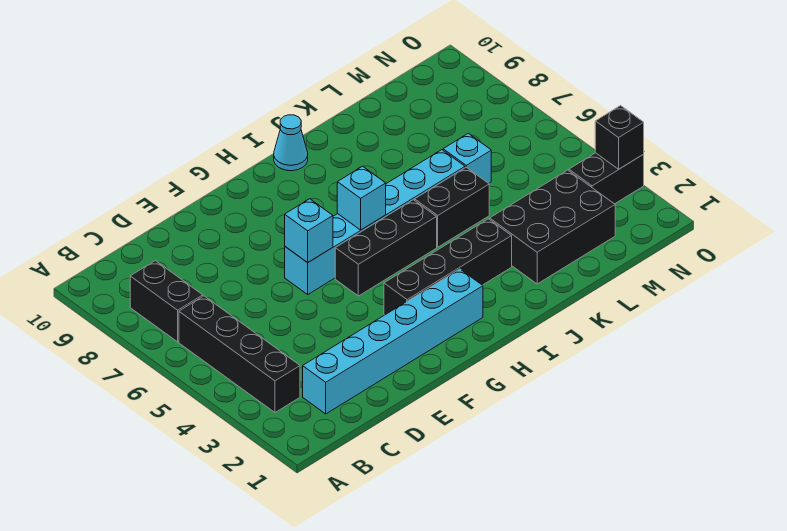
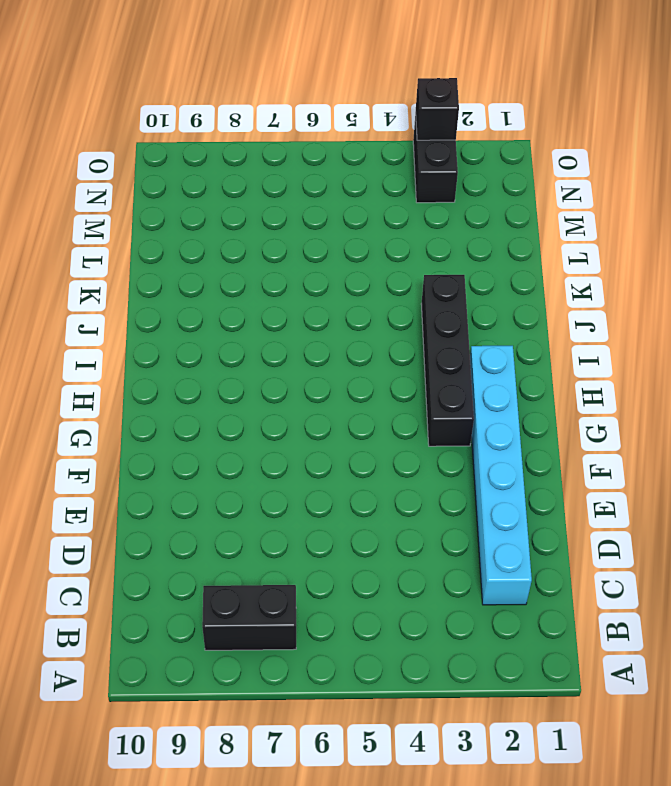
none -> black brick B3:B6 level 1
none -> cyan brick F6:K6 level 1
none -> black brick G5:I5 level 1

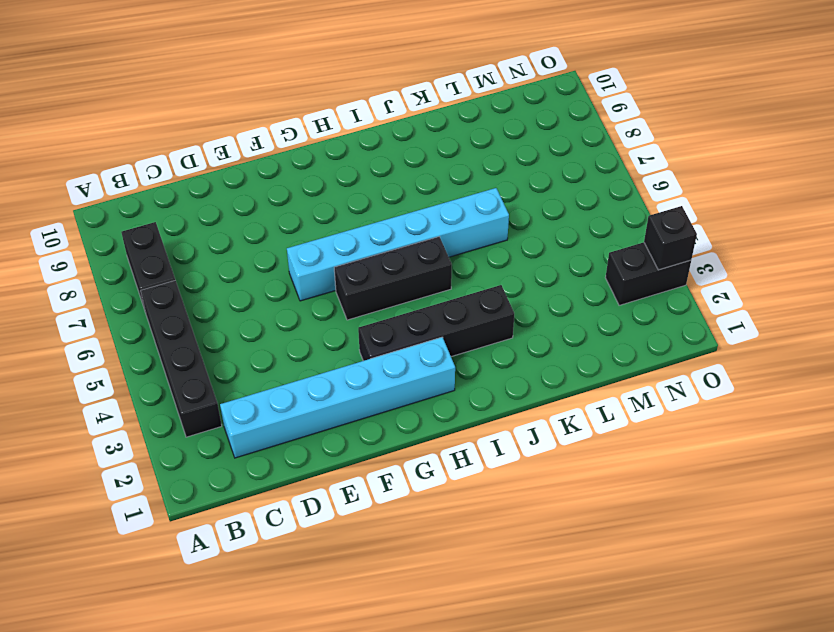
none -> cyan cone I10 level 1
none -> black brick J5:K5 level 1
none -> black brick K2:M3 level 1

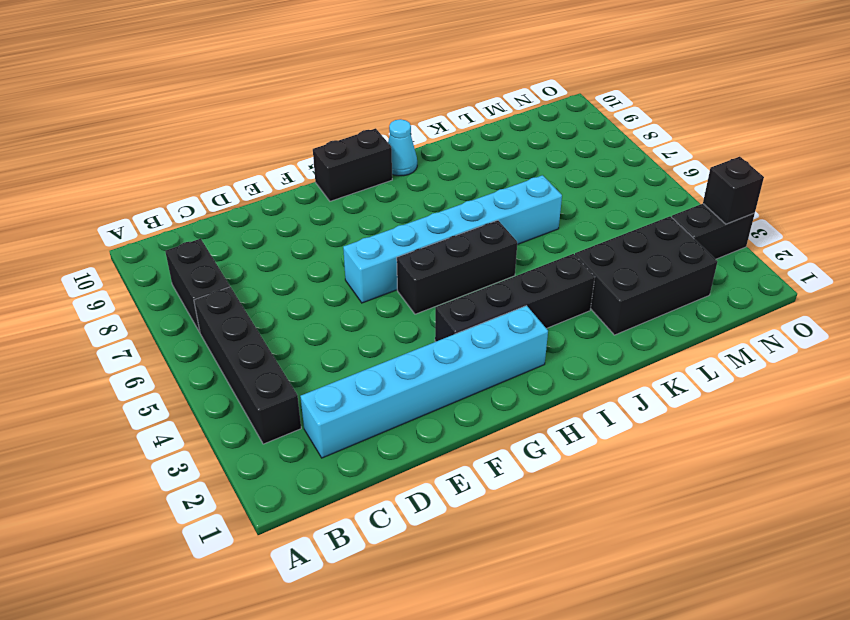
black brick G10:H10 level 1 -> black brick J5:K5 level 1
none -> cyan brick L6 level 1
none -> cyan brick F6 level 2
none -> cyan brick H6 level 2

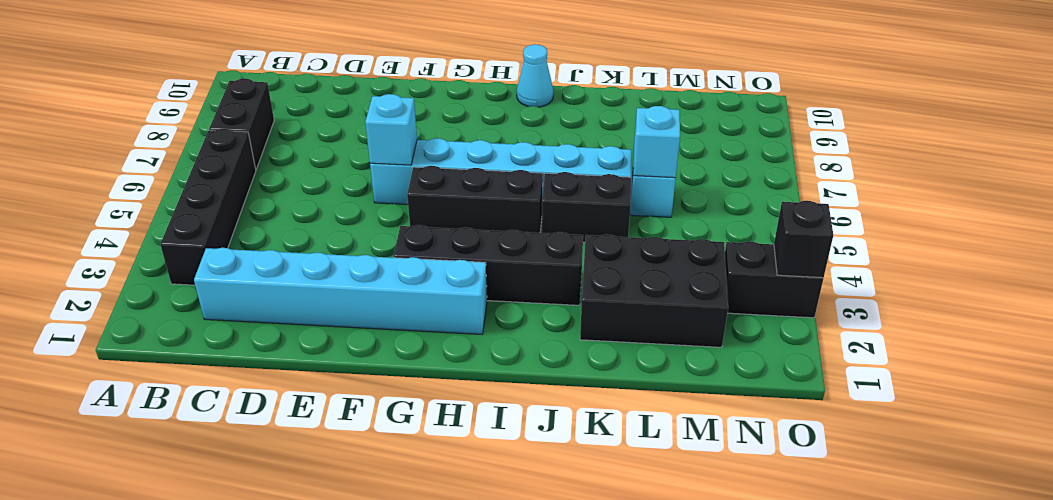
cyan brick L6 level 2 -> cyan brick H6 level 2

